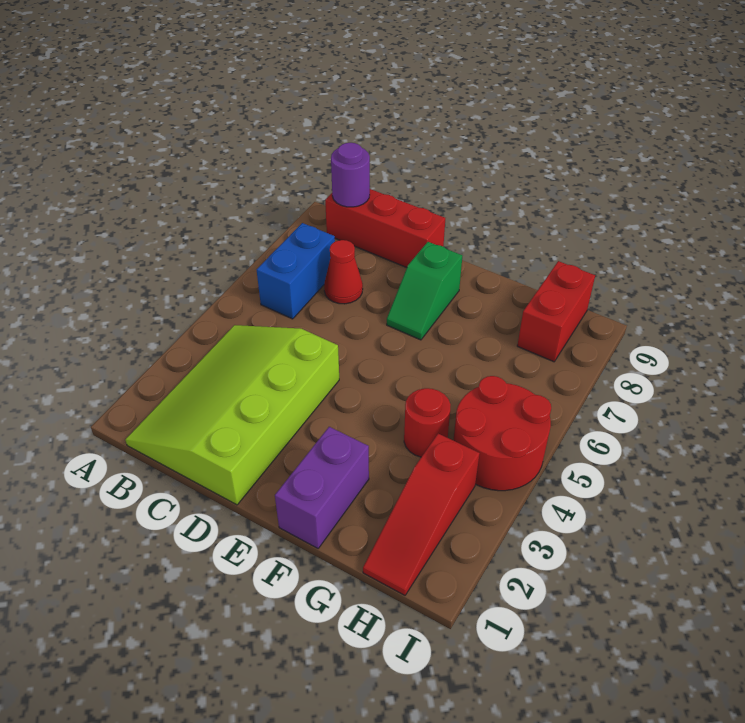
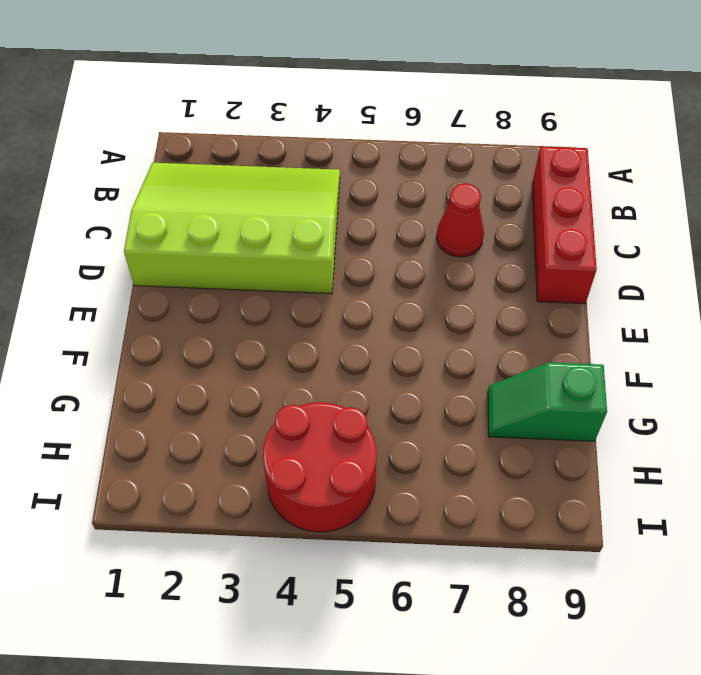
green slope G8:G9 level 1 top 9 -> green slope E7:E8 level 1 top 8
none -> blue brick B6:B7 level 1
none -> purple brick F1:F2 level 1

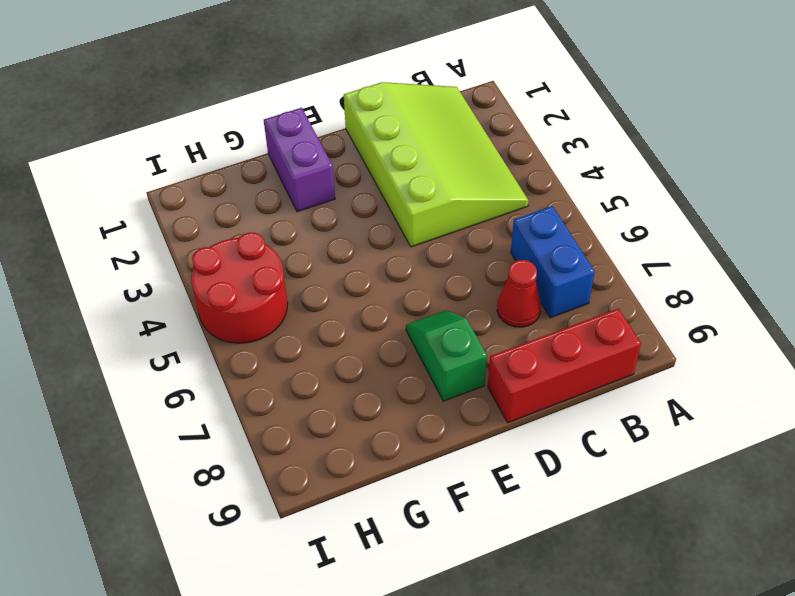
none -> red round brick G4 level 1
none -> red slope H1:H3 level 1 top 3

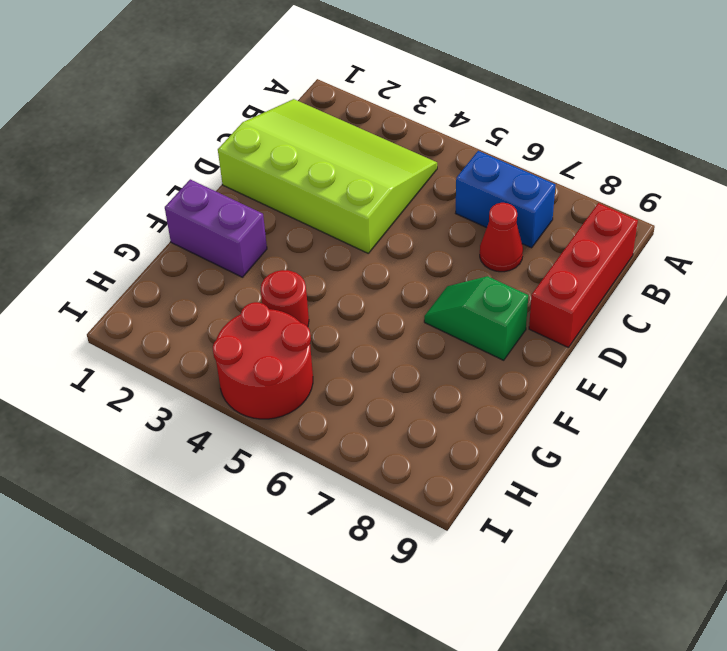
none -> red slope H1:H3 level 1 top 3
none -> red brick H8:H9 level 1

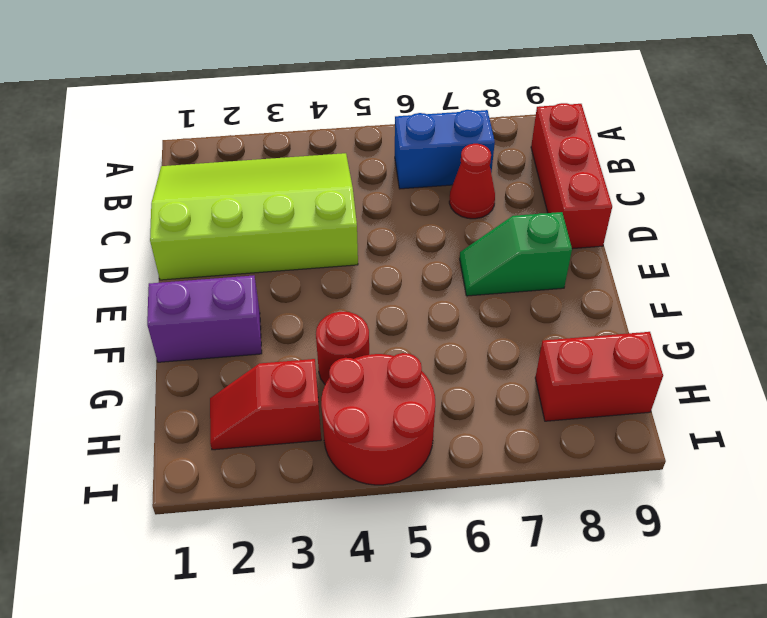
red slope H2:H3 level 1 top 3 -> red slope H1:H3 level 1 top 3
none -> purple round brick B9 level 2

